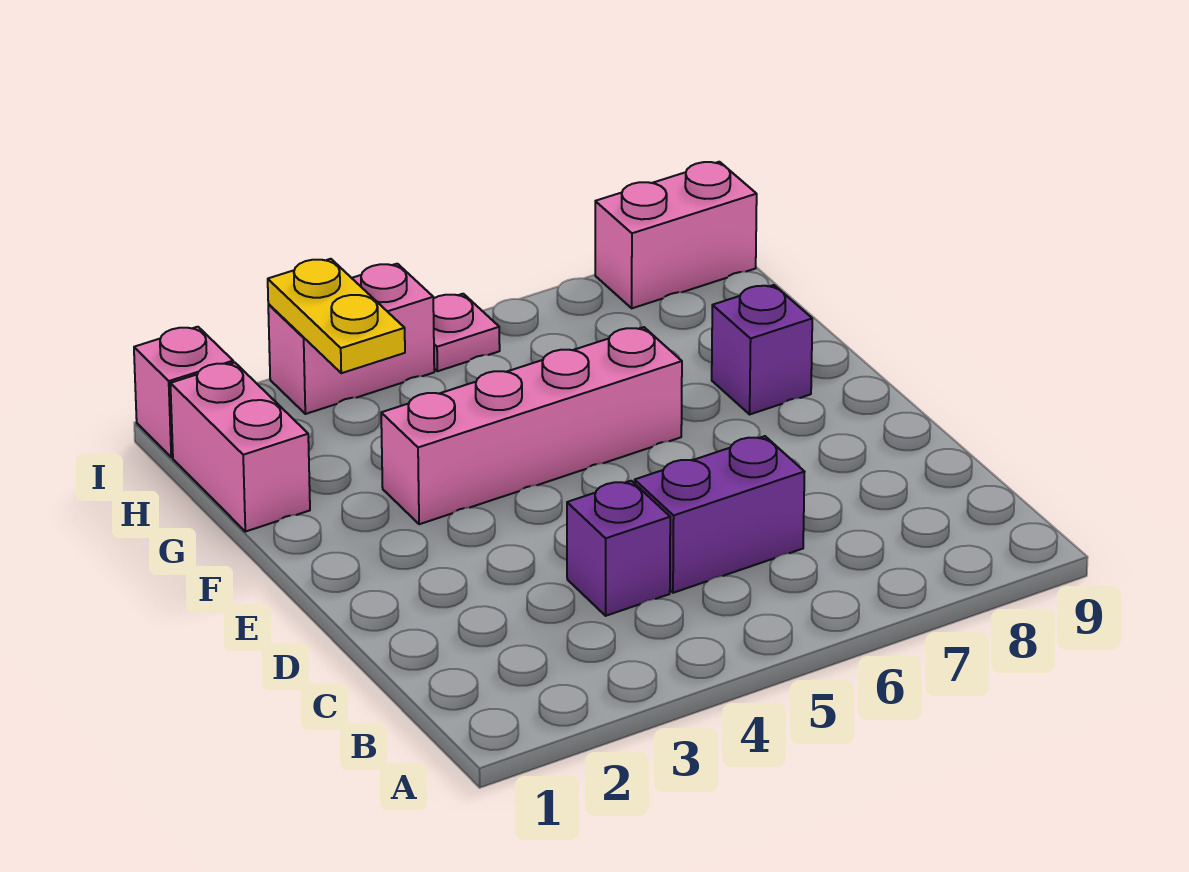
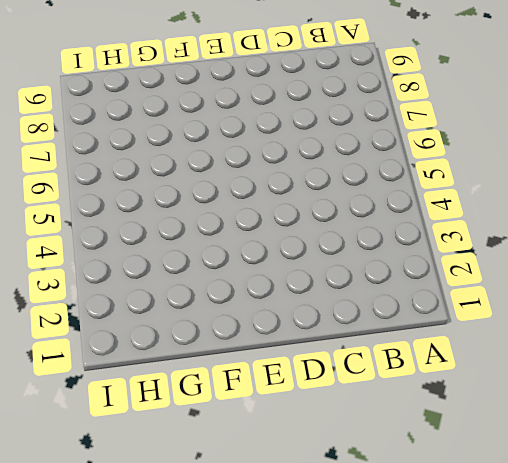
none -> purple brick C4 level 1
none -> purple brick C5:C6 level 1

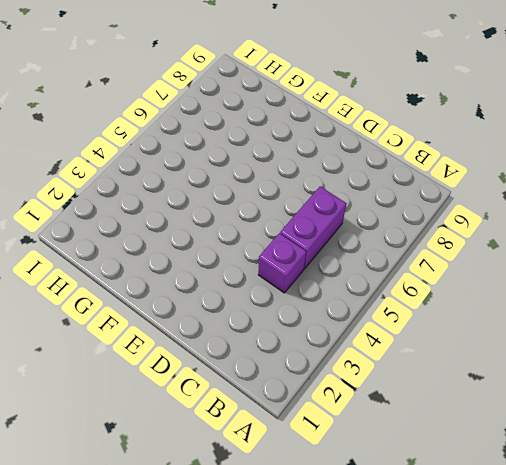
none -> pink brick F3:F6 level 1
none -> purple brick F8 level 1

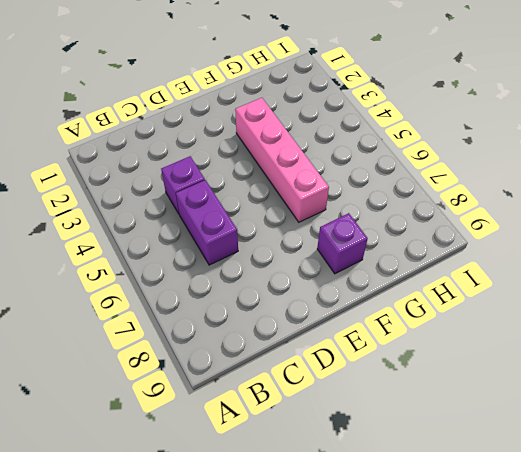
none -> pink brick G1:H1 level 1
none -> pink brick I1 level 1

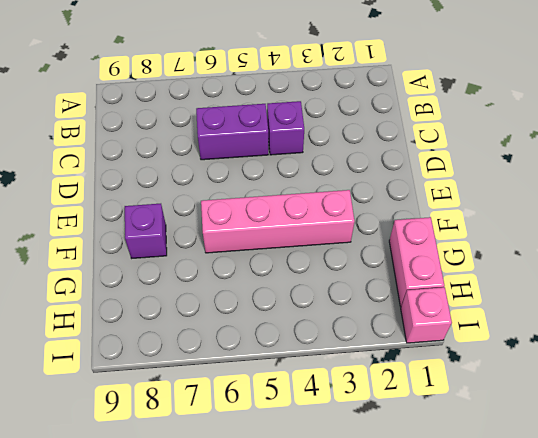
none -> pink brick I3:I4 level 1
none -> pink plate I5 level 1

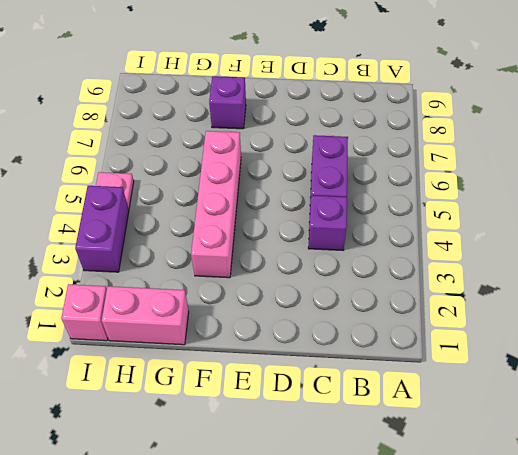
purple brick I3:I4 level 1 -> pink brick I3:I4 level 1
none -> pink brick I8:I9 level 1
none -> yellow plate H3:I3 level 2

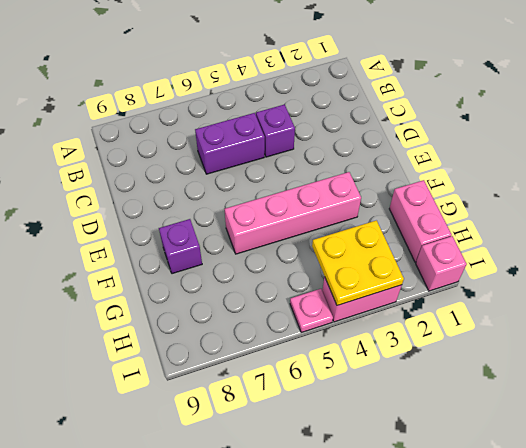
yellow plate H3:I4 level 2 -> yellow plate H3:I3 level 2
none -> pink brick I8:I9 level 1

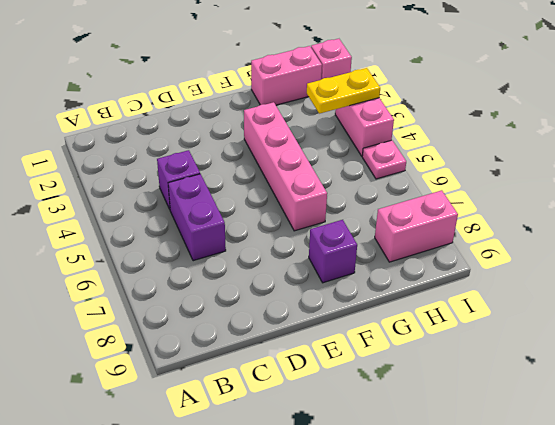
pink brick H8:I8 level 1 -> pink brick I8:I9 level 1

